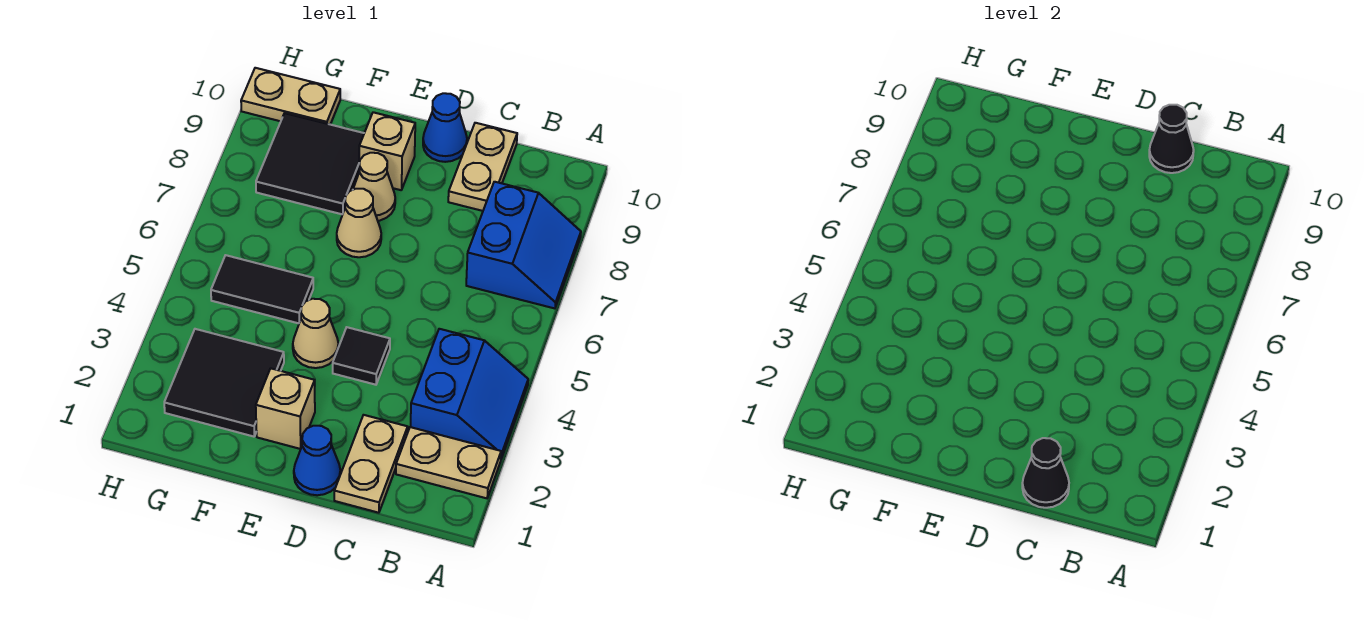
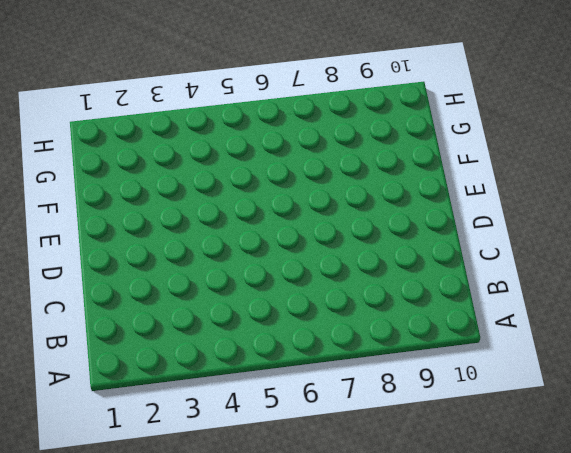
none -> tan plate A2:B2 level 1
none -> blue slope A3:B4 level 1 top B
none -> blue slope A7:B8 level 1 top B

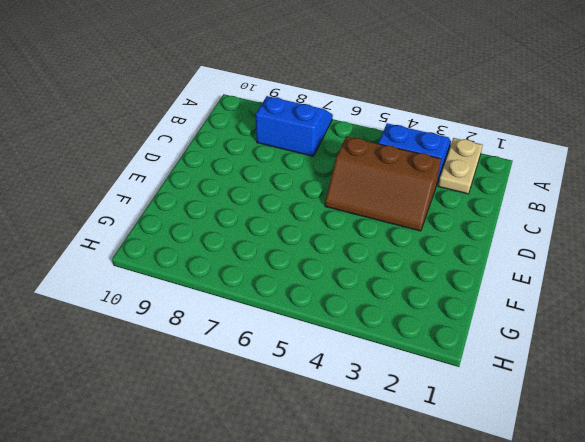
brown slope C3:D5 level 1 top C -> black tile D4 level 1
none -> tan plate C1:C2 level 1
none -> tan plate C9:C10 level 1
none -> blue cone D1 level 1

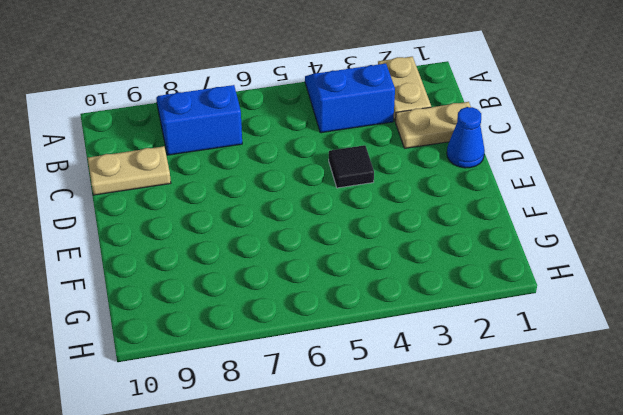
none -> blue cone D10 level 1
none -> tan brick E2 level 1
none -> tan cone E4 level 1

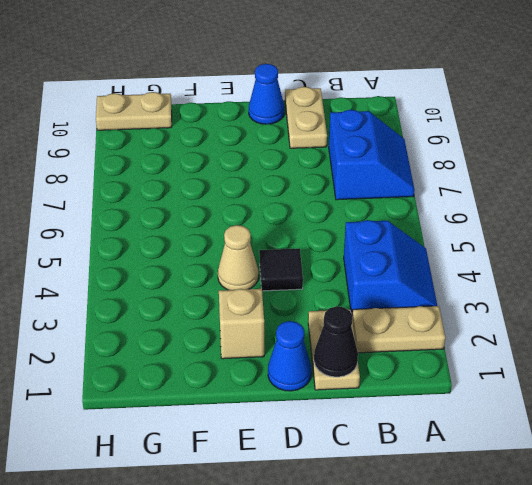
none -> tan cone E7 level 1
none -> tan cone E8 level 1
none -> tan brick E9 level 1

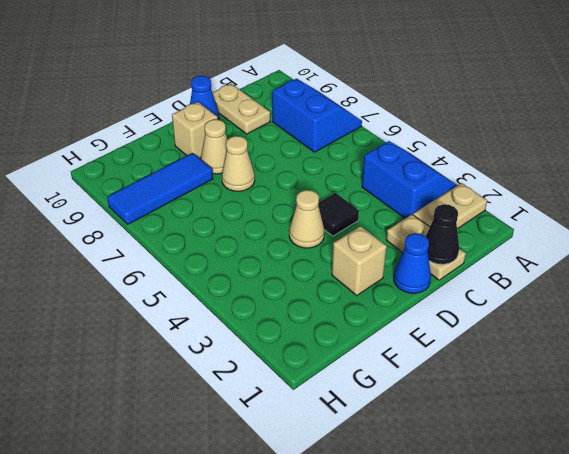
blue tile F8:H8 level 1 -> black tile F8:G9 level 1
none -> black tile F2:G3 level 1
none -> black tile F5:G5 level 1
none -> tan plate G10:H10 level 1

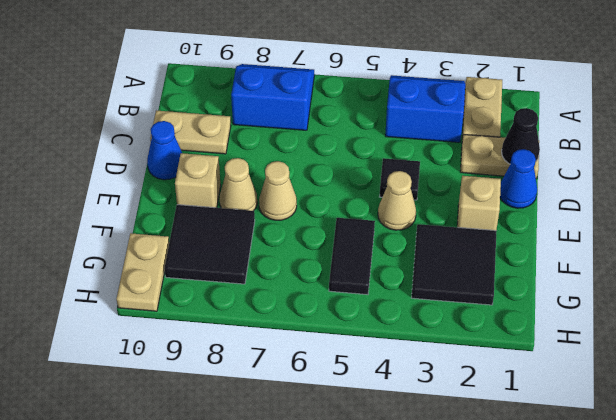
none -> black cone C10 level 2

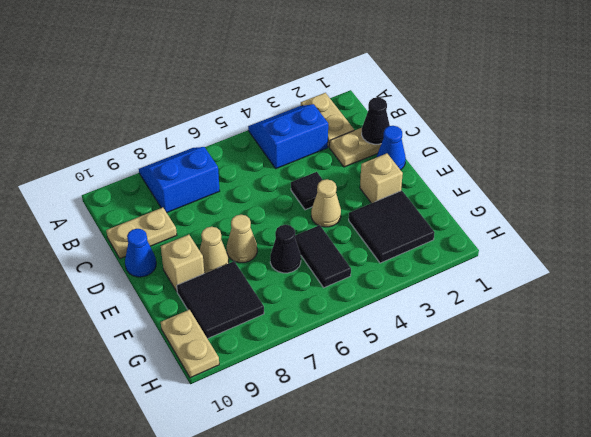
black cone F6 level 1 -> black cone C10 level 2

